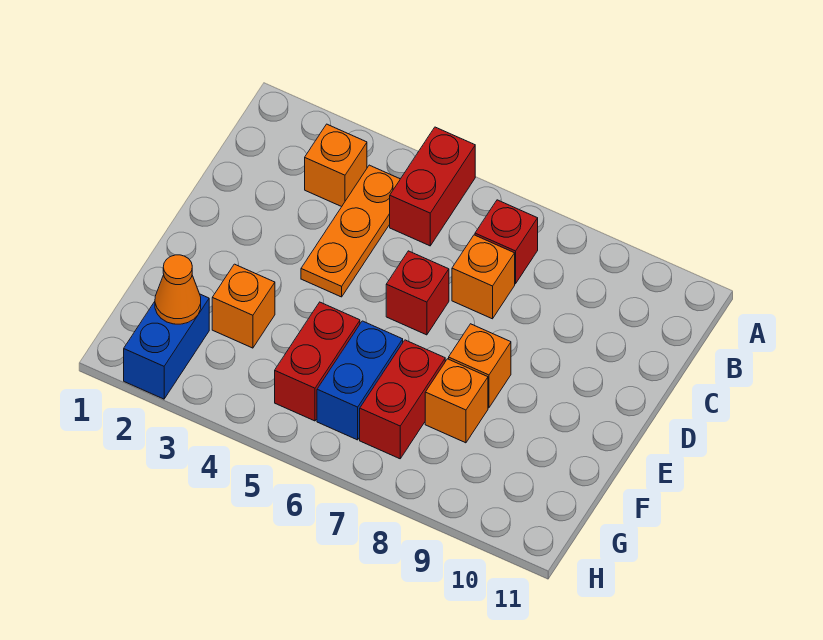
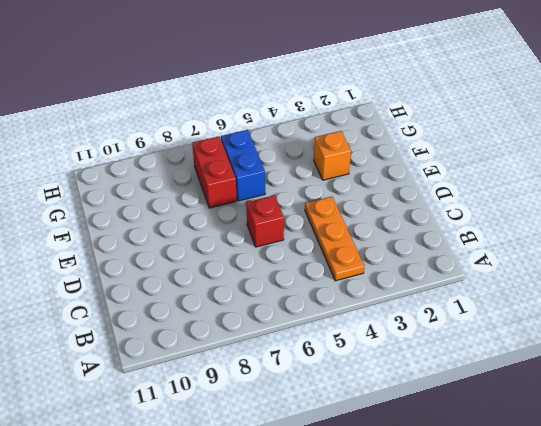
none -> red brick A5:B5 level 1
none -> orange brick B3 level 1
none -> red brick B7 level 1

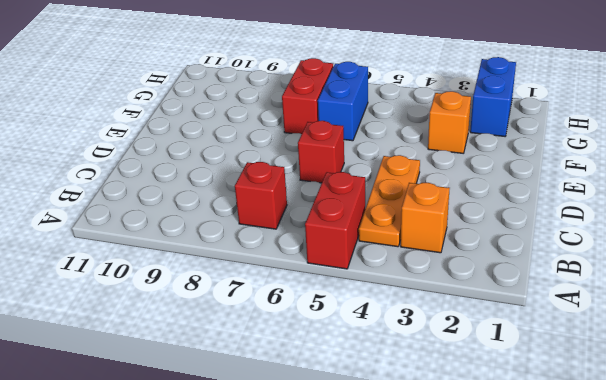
none -> orange brick C7 level 1
none -> orange brick E8 level 1
none -> red brick F5:G5 level 1

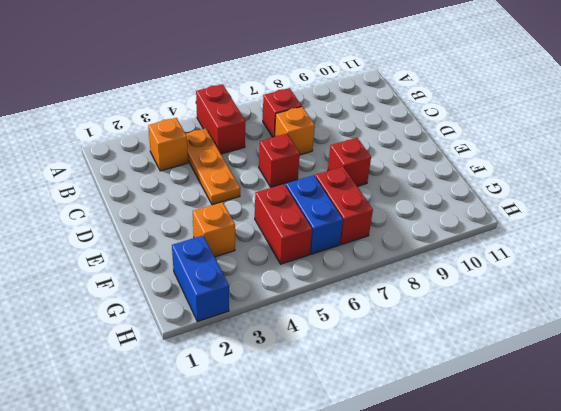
red brick E8 level 1 -> orange brick E8 level 1
none -> orange brick F8 level 1
none -> orange cone G2 level 2

